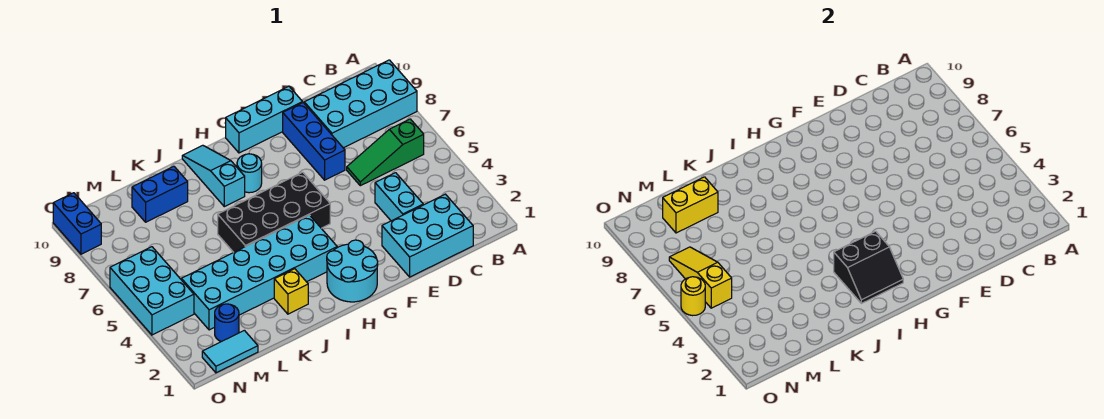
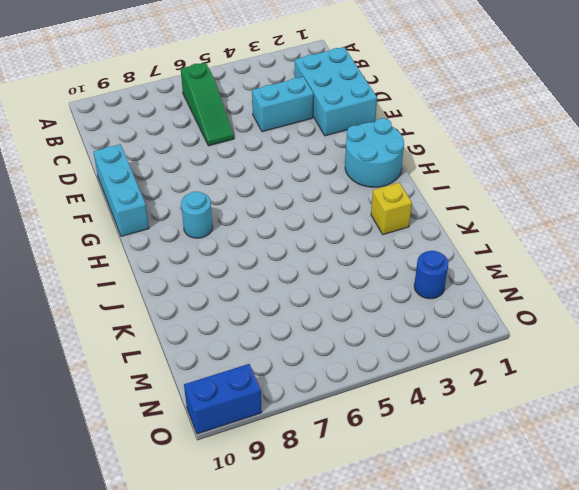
none -> cyan brick A8:D9 level 1
none -> blue brick E7:E9 level 1
none -> black brick G5:J6 level 1

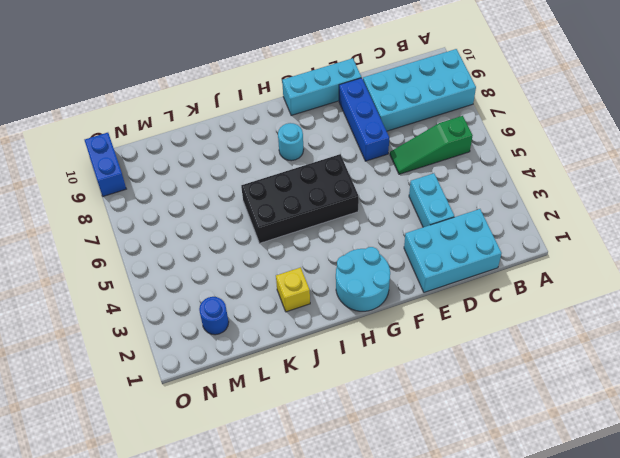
none -> cyan brick H3:M4 level 1
none -> cyan slope I8:I10 level 1 top 8
none -> blue brick K9:L9 level 1

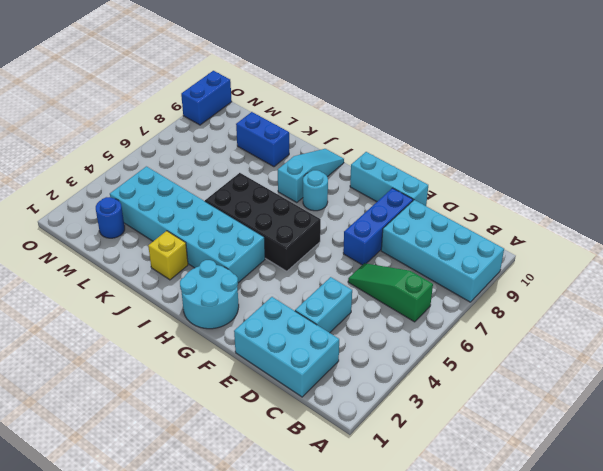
none -> cyan tile M1:N1 level 1
none -> cyan brick N4:O6 level 1
none -> black slope H2:I3 level 2 top 3

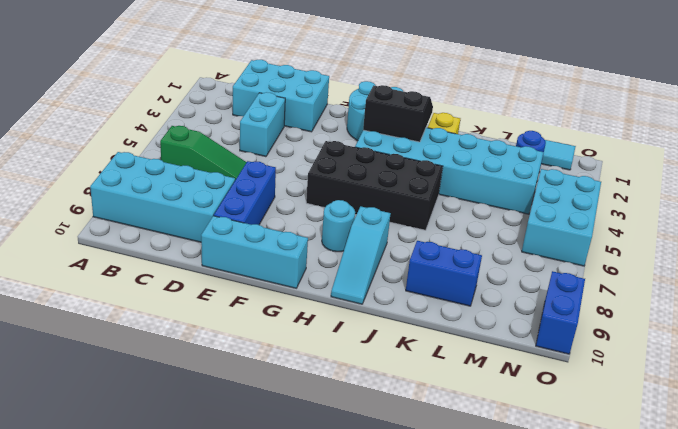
none -> yellow brick L9:M9 level 2
none -> yellow slope N5:N7 level 2 top 5
none -> yellow round brick O5 level 2

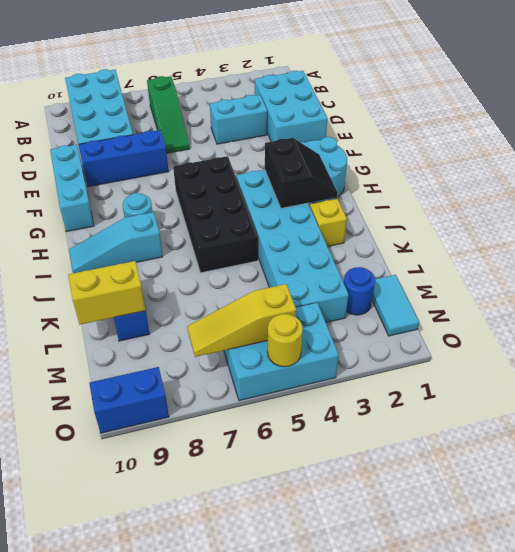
yellow brick L9:L10 level 2 -> yellow brick L9:M9 level 2

